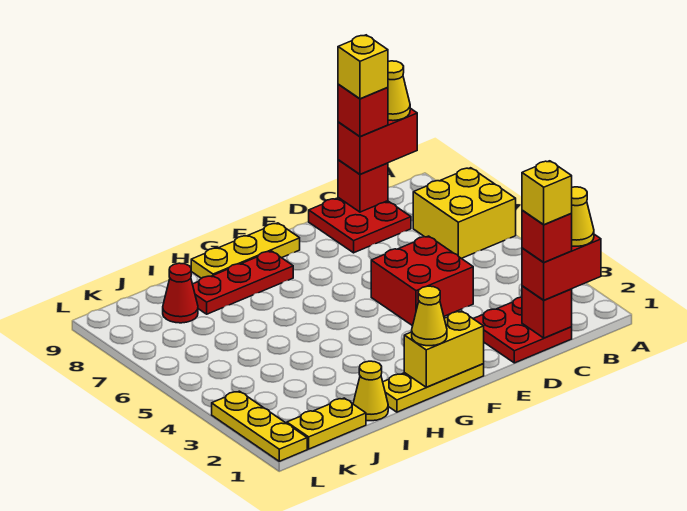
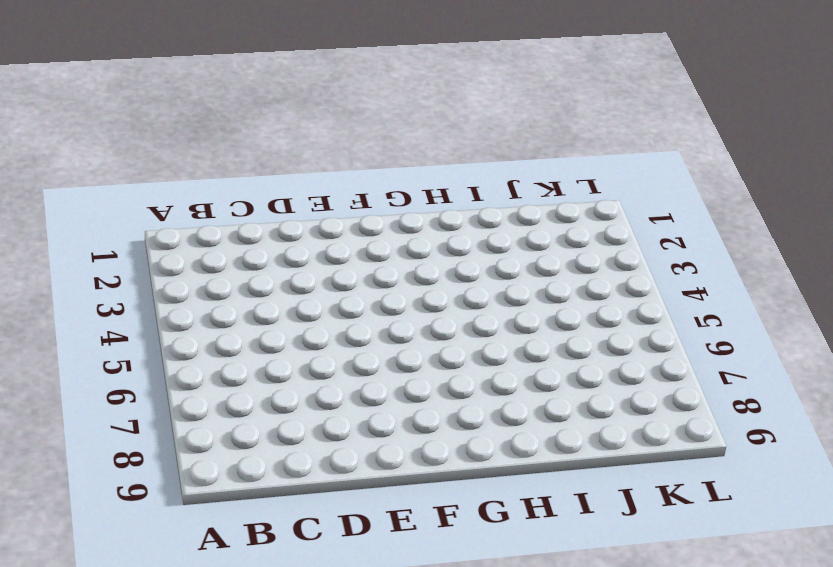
none -> yellow brick A6:B7 level 1
none -> red plate C1:D2 level 1
none -> red plate C8:D9 level 1

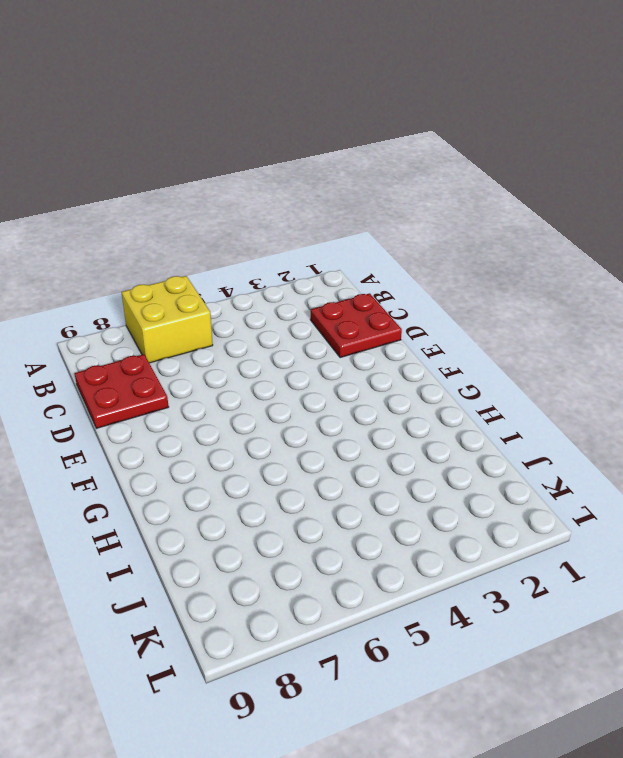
none -> red brick D4:E5 level 1
none -> yellow plate F1:H1 level 1
none -> yellow plate F9:H9 level 1

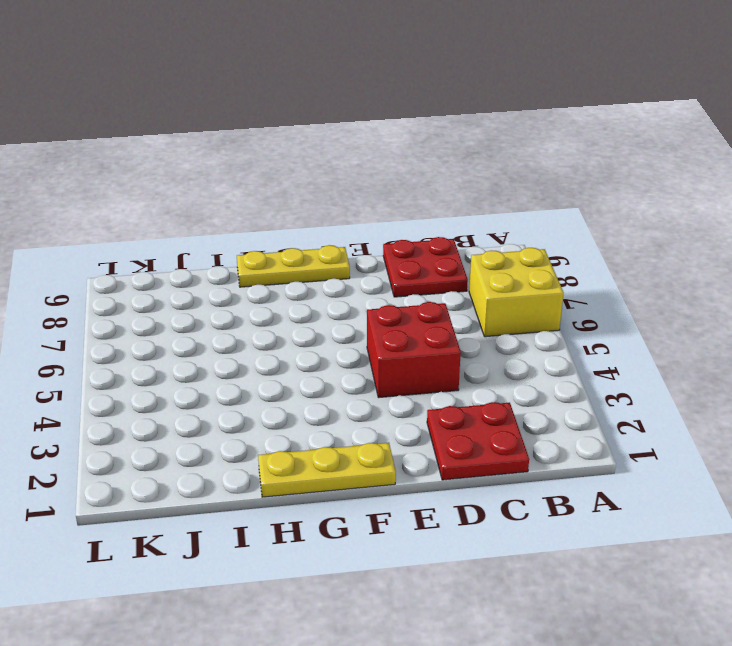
none -> red plate G8:I8 level 1
none -> yellow cone I1 level 1
none -> yellow plate J1:K1 level 1

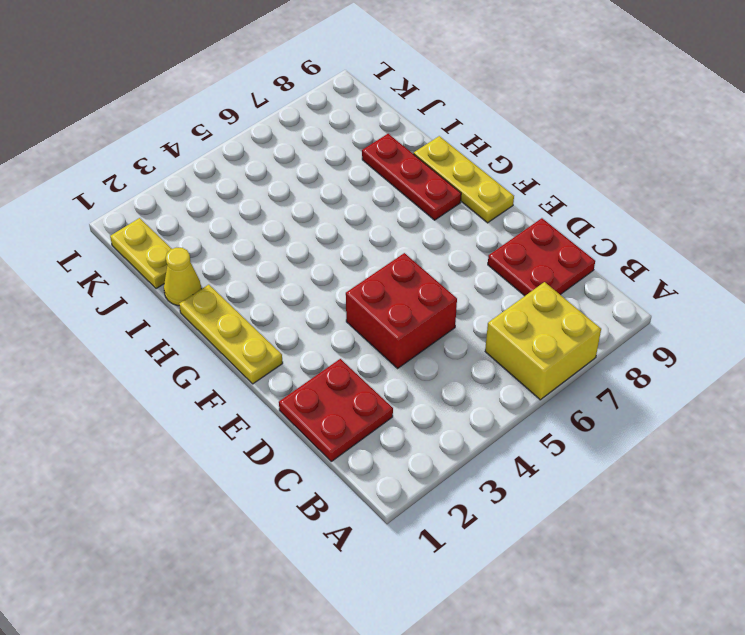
none -> red cone J8 level 1
none -> yellow plate L1:L3 level 1
none -> red brick C1 level 2

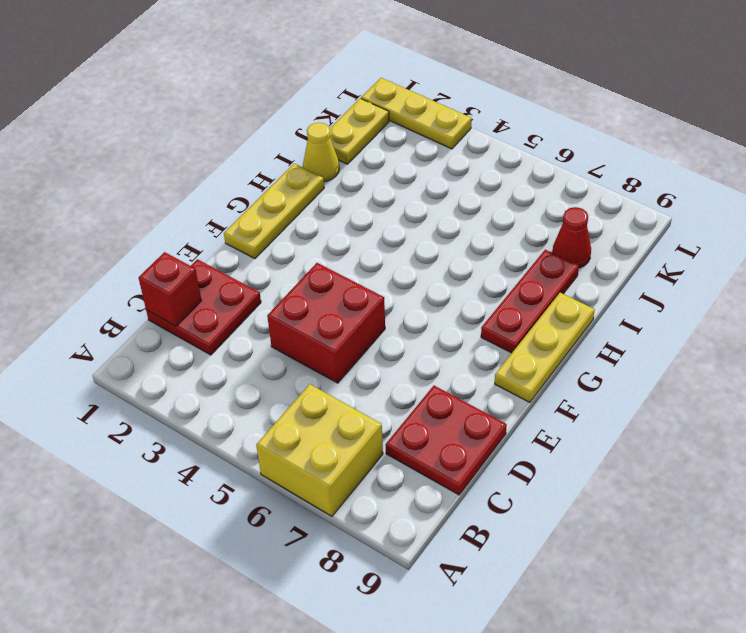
none -> red brick C9 level 2
none -> yellow brick F1:G1 level 2
none -> red brick B1:C1 level 3

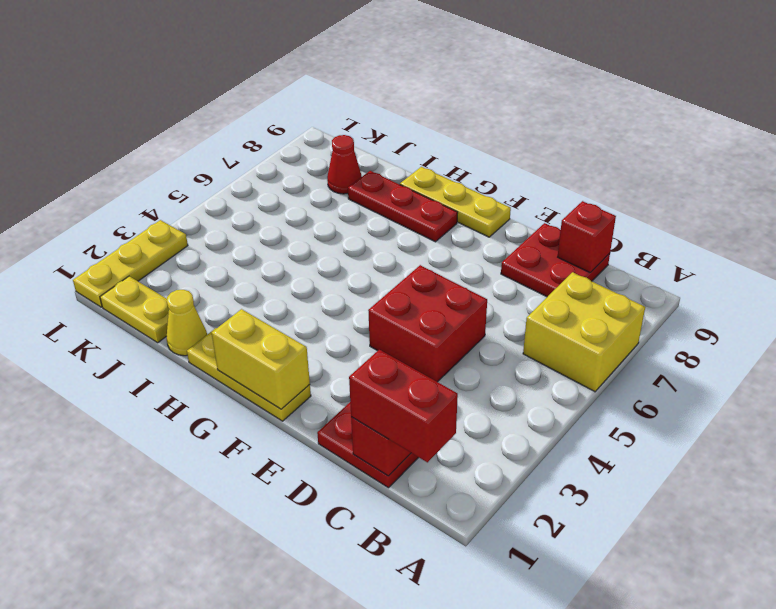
none -> red brick B9:C9 level 3
none -> yellow cone G1 level 3
none -> yellow cone B1 level 4

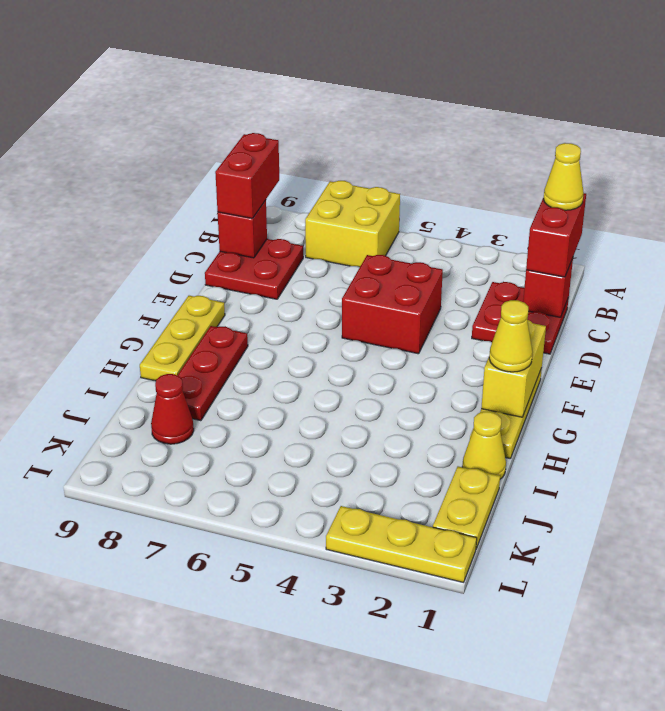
none -> yellow cone B9 level 4
none -> red brick C1 level 4
none -> red brick C9 level 4

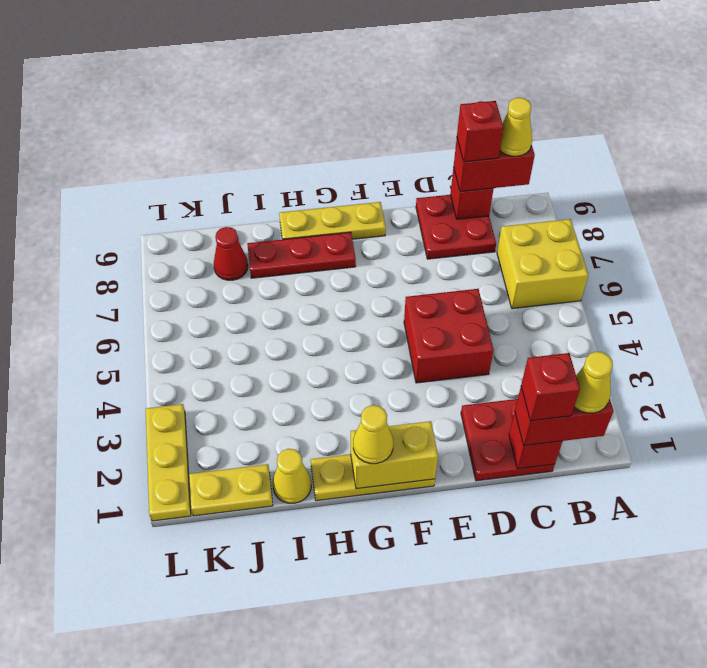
none -> yellow brick C1 level 5
none -> yellow brick C9 level 5

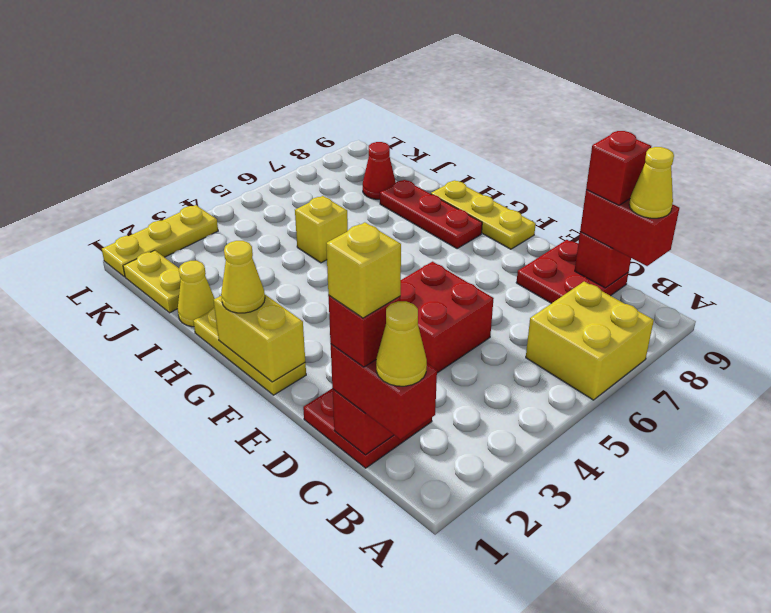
yellow brick I5 level 1 -> yellow brick C9 level 5

